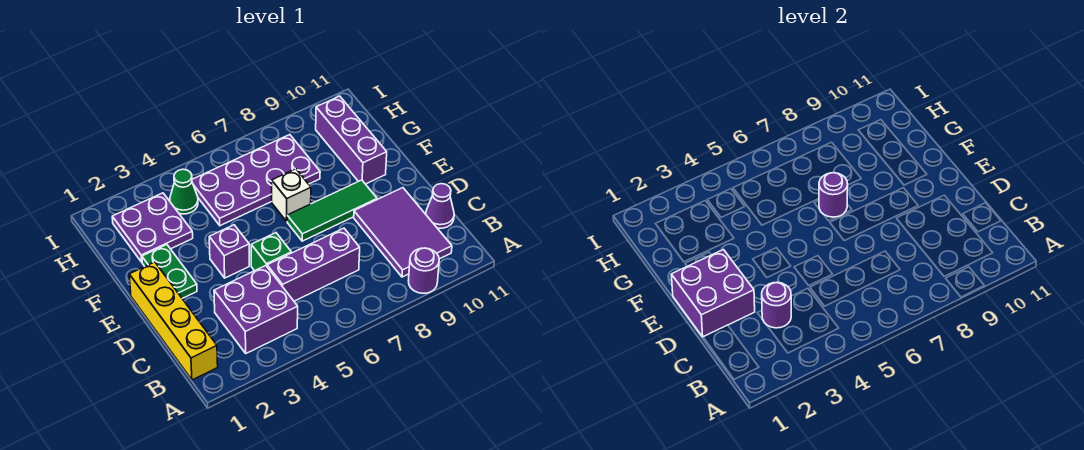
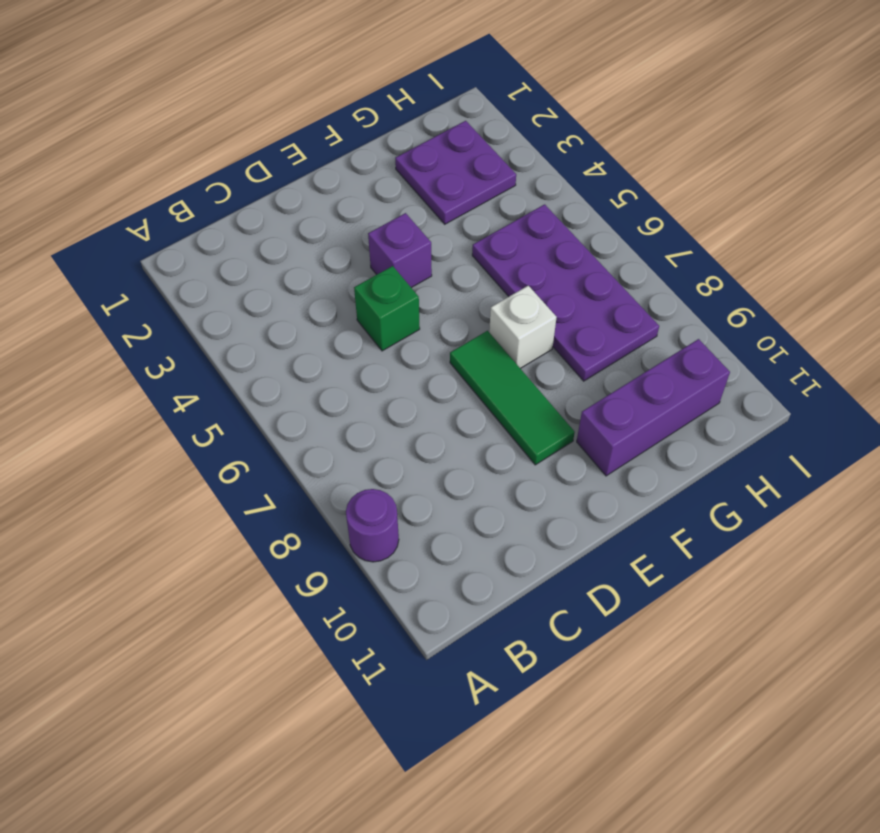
none -> yellow brick B1:E1 level 1
none -> purple brick B3:C4 level 1
none -> purple tile B9:D10 level 1

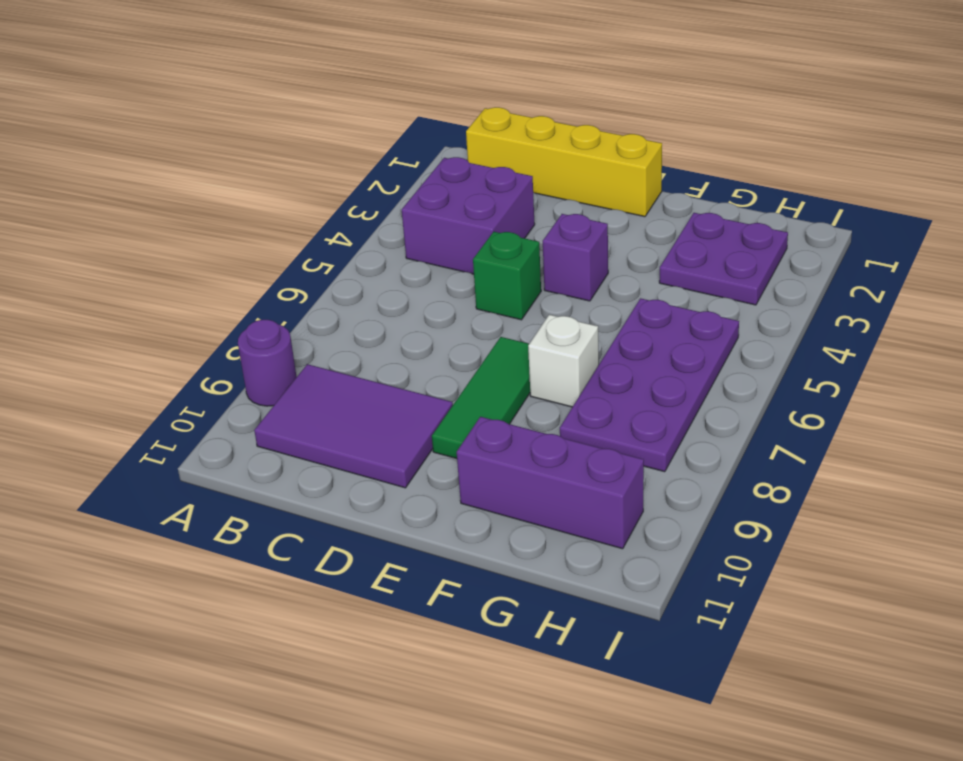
none -> purple brick C5:C7 level 1
none -> purple cone C11 level 1
none -> green plate E2:F2 level 1

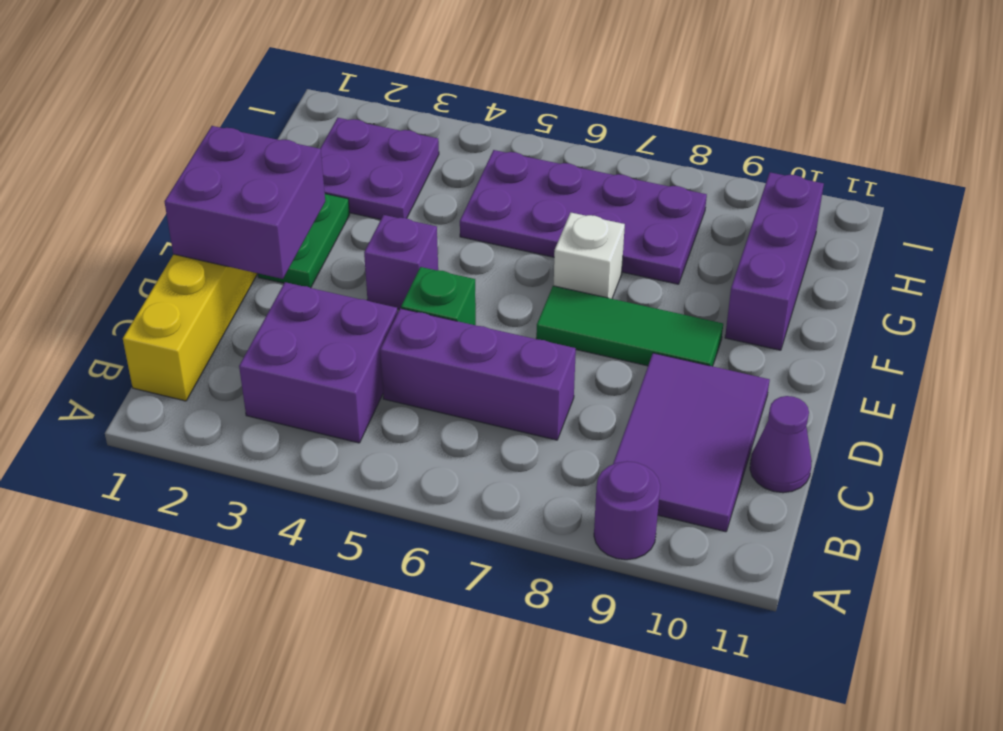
none -> green cone H4 level 1
none -> purple round brick C3 level 2
none -> purple round brick F7 level 2

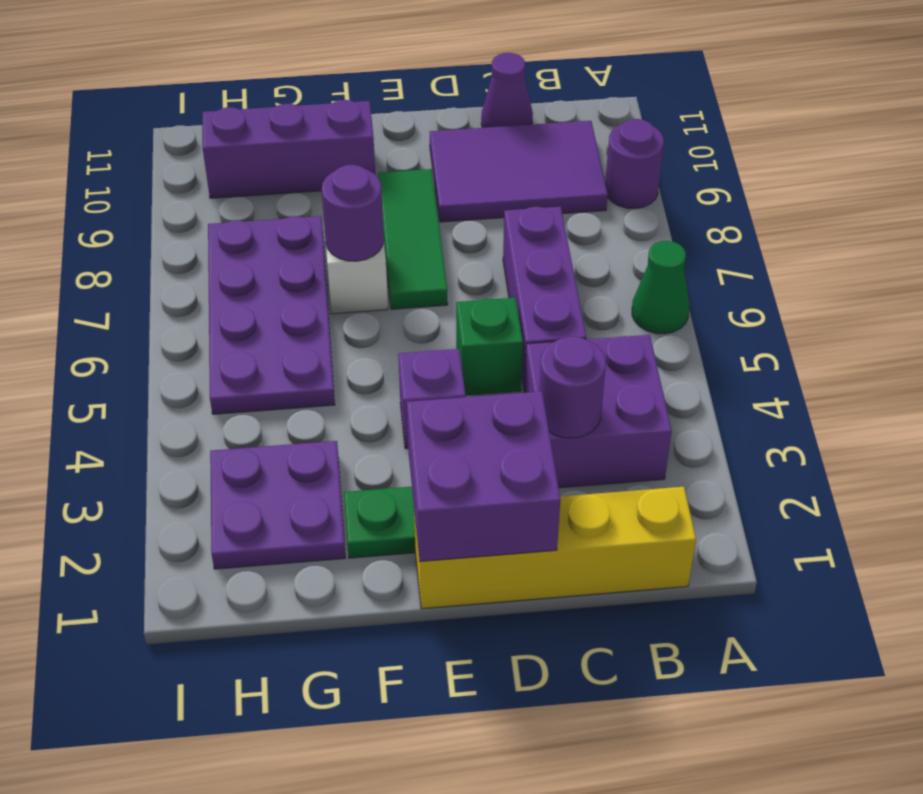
green cone A6 level 1 -> green cone H4 level 1

